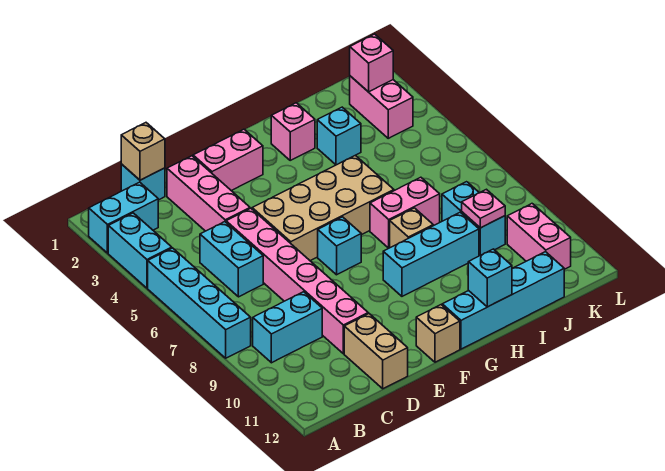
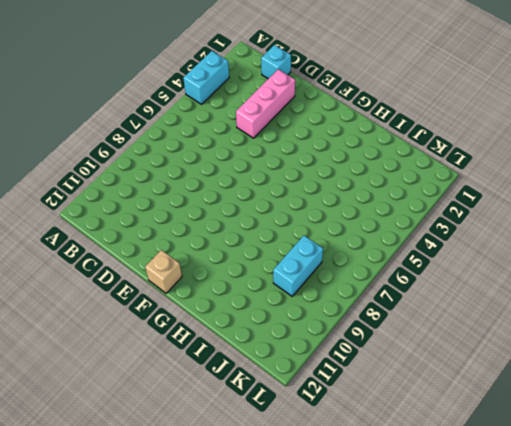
none -> cyan brick A2:B2 level 1
none -> cyan brick A5:A8 level 1
none -> cyan brick B9:C9 level 1

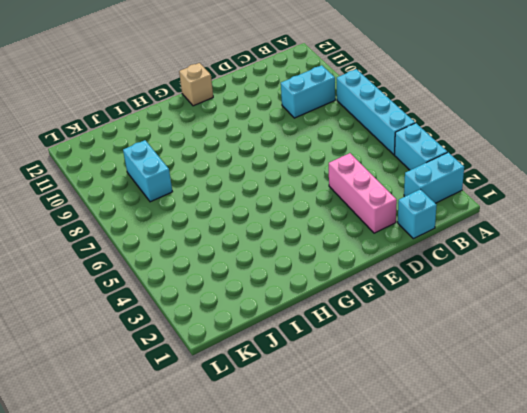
none -> cyan brick C5:C6 level 1
none -> pink brick D5:D10 level 1
none -> tan brick D11:D12 level 1

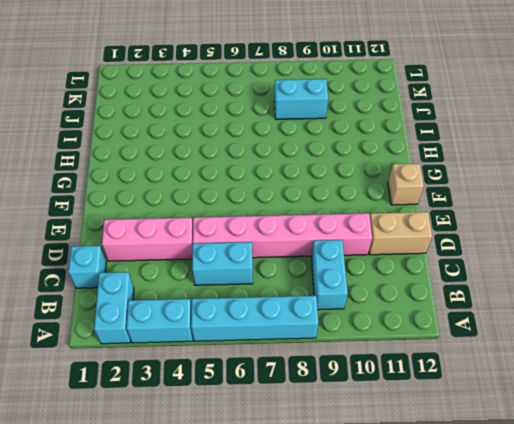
none -> pink brick E2:F2 level 1
none -> tan brick E5:H6 level 1
none -> cyan brick F7 level 1

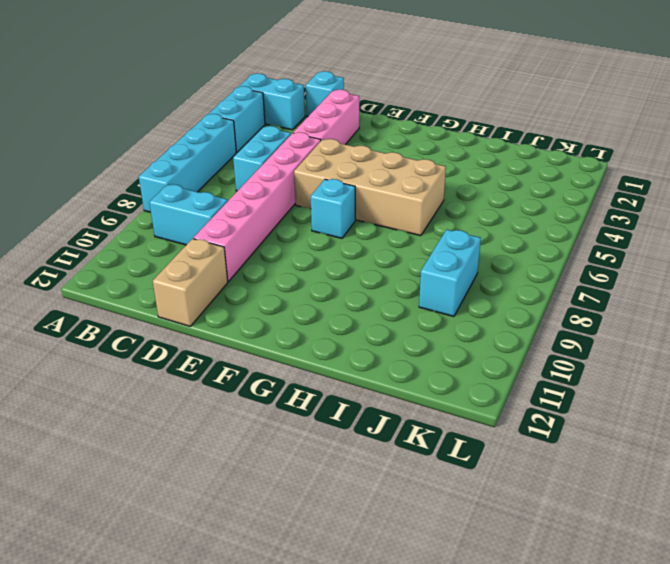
none -> pink brick E2:F2 level 1
none -> tan brick F12 level 1
none -> cyan brick G9:I9 level 1

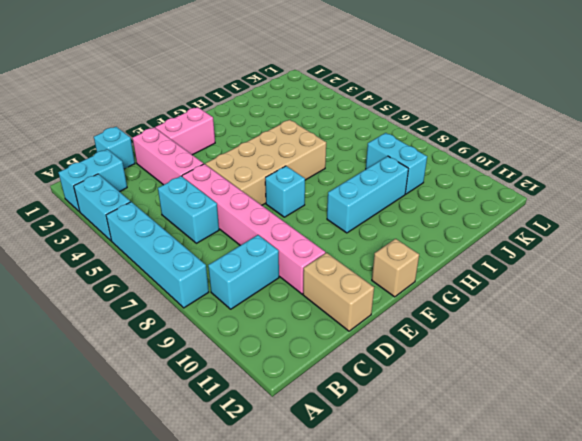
none -> cyan brick G12:J12 level 1
none -> pink brick H2 level 1
none -> pink brick H7:I7 level 1

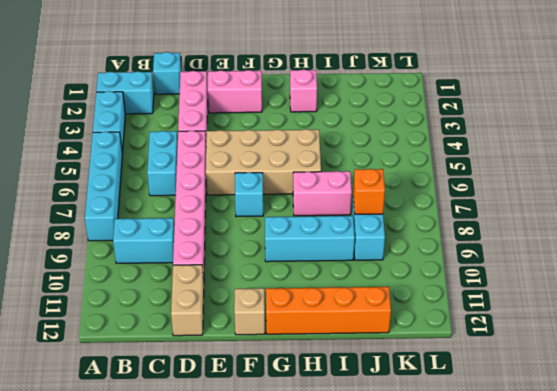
orange brick G12:J12 level 1 -> cyan brick G12:J12 level 1
orange brick J8 level 2 -> none
none -> tan brick H8 level 1
none -> cyan brick I3 level 1
none -> pink brick K2:K3 level 1

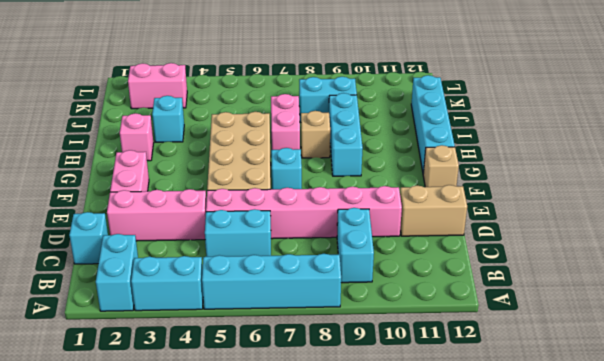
none -> pink brick K10:K11 level 1
none -> tan brick C1 level 2
none -> cyan brick H12 level 2

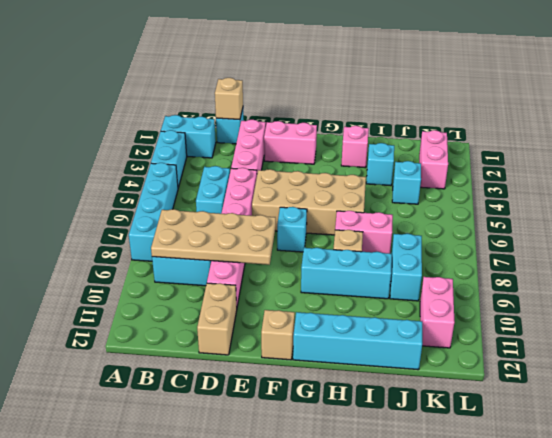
tan plate B8:E9 level 2 -> none
cyan brick J4 level 1 -> cyan brick H12 level 2
none -> pink plate J9 level 2
none -> pink brick K2 level 2

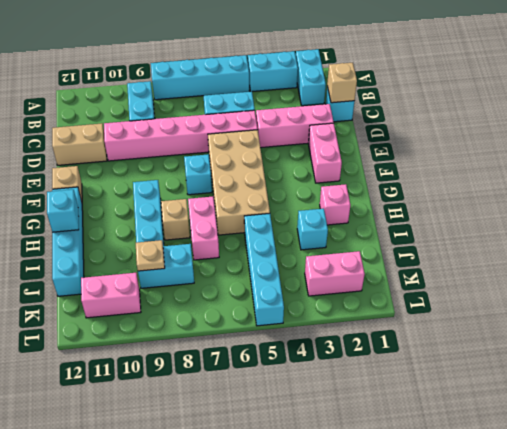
cyan brick I5:L5 level 1 -> none
tan plate J9 level 2 -> pink plate J9 level 2
none -> pink brick K2 level 2

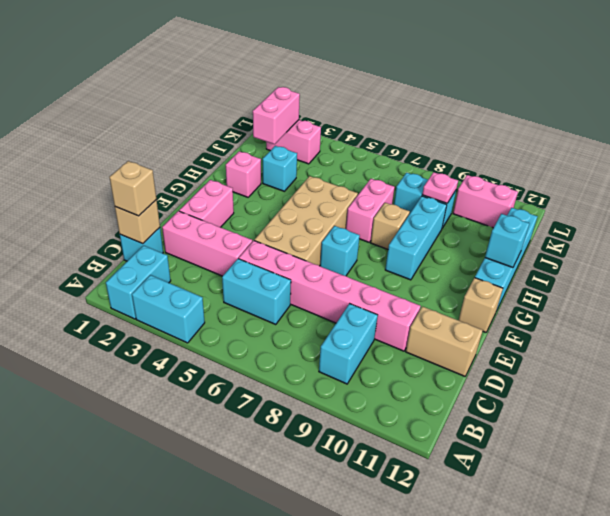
tan brick C1 level 3 -> none
pink brick J2:K2 level 2 -> pink brick K2 level 2
none -> cyan brick A5:A8 level 1

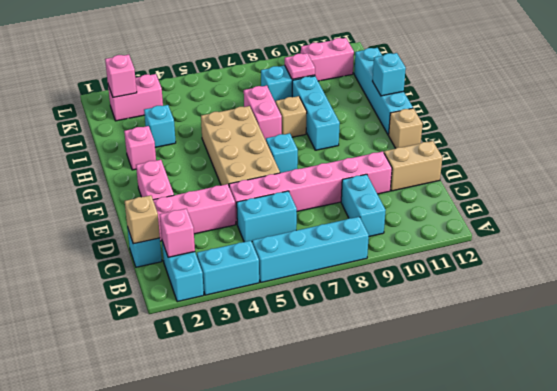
pink brick B2 level 2 -> none

